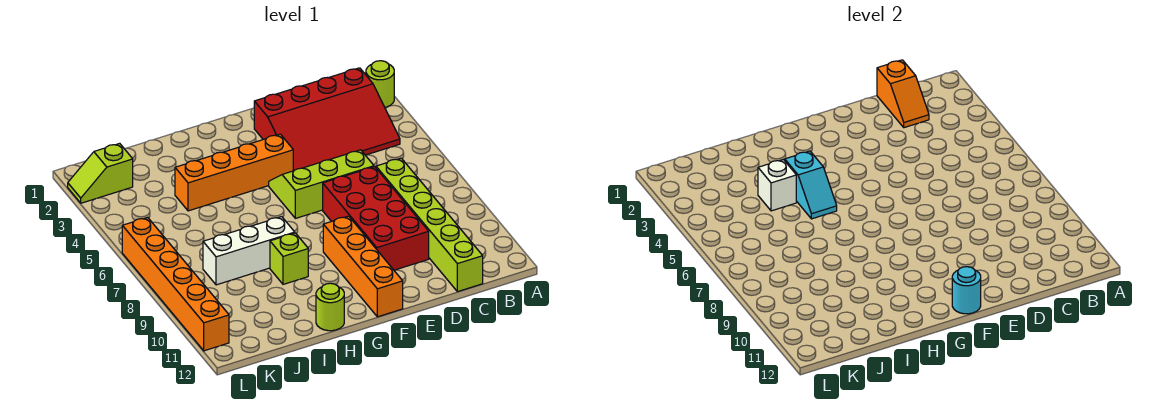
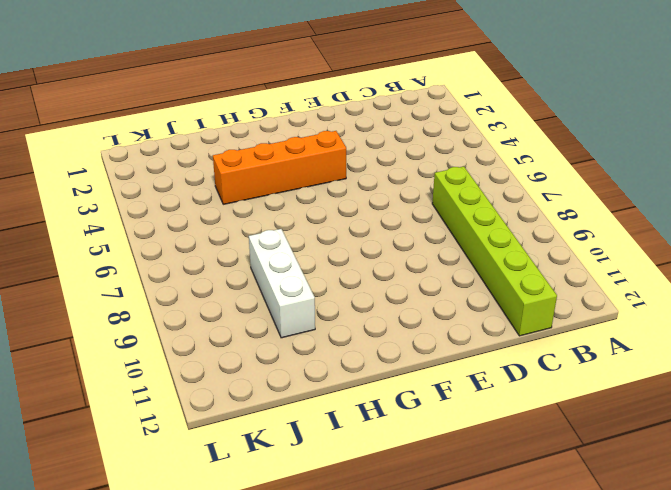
white brick I8:I10 level 1 -> white brick H8:J8 level 1
none -> lime round brick A2 level 1
none -> red slope B2:E4 level 1 top 2
none -> lime slope D5:F6 level 1 top 6

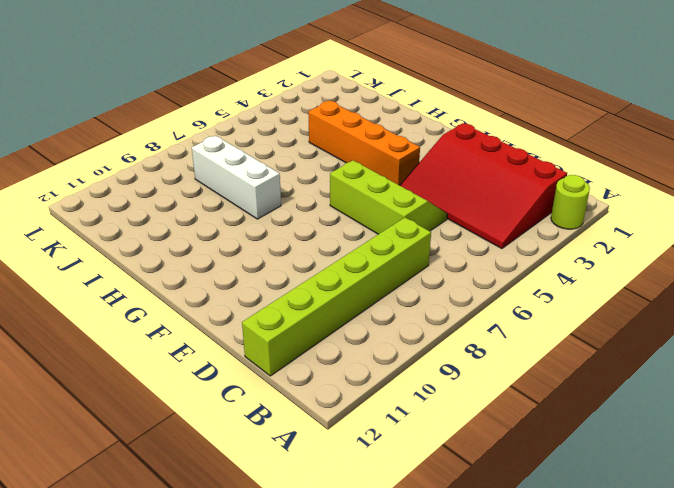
none -> red brick D7:E10 level 1
none -> orange brick F9:F12 level 1
none -> lime brick H9 level 1

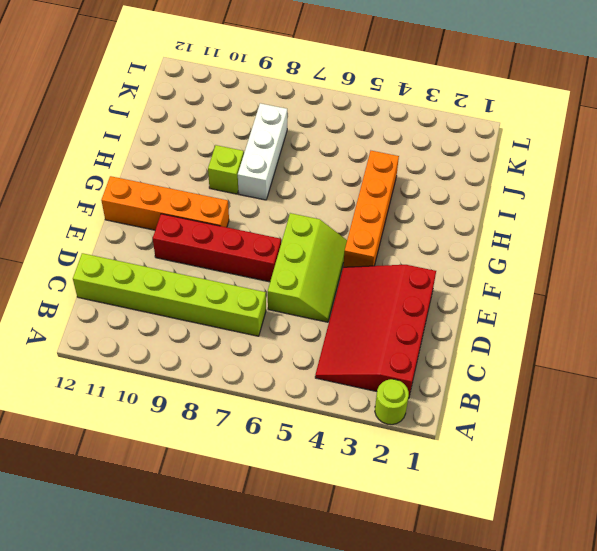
red brick E7:E10 level 1 -> red brick D7:E10 level 1
none -> lime round brick H12 level 1
none -> lime slope K2:L2 level 1 top K
none -> orange brick L6:L11 level 1

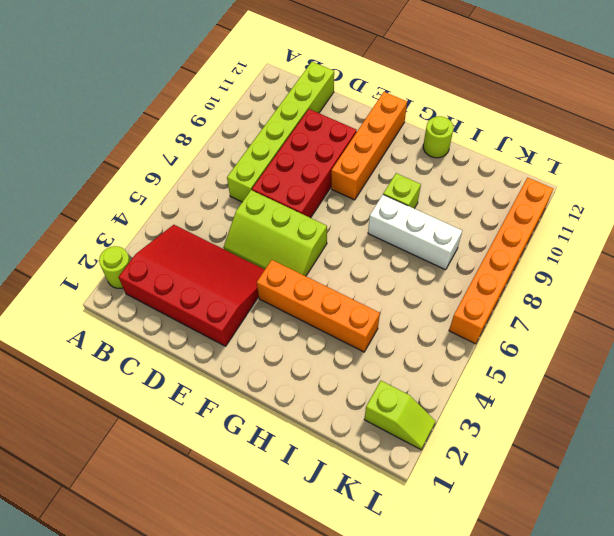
none -> orange slope C1:C2 level 2 top 1
none -> cyan round brick F12 level 2
none -> cyan slope H4:H5 level 2 top 4

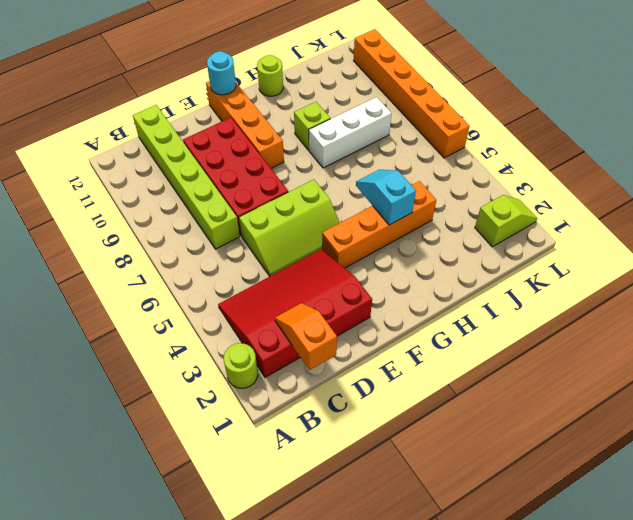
none -> white brick I4 level 2

